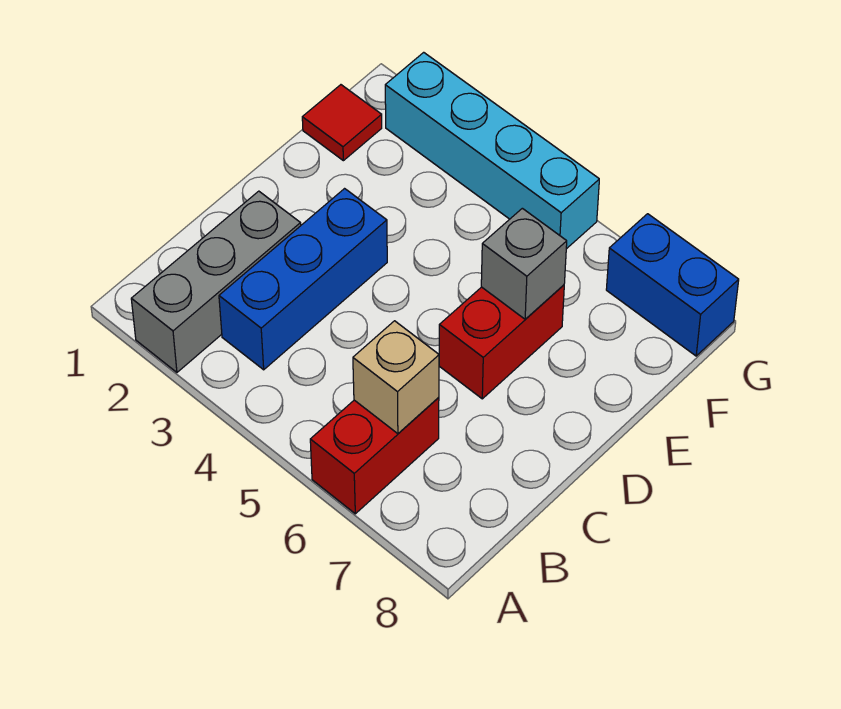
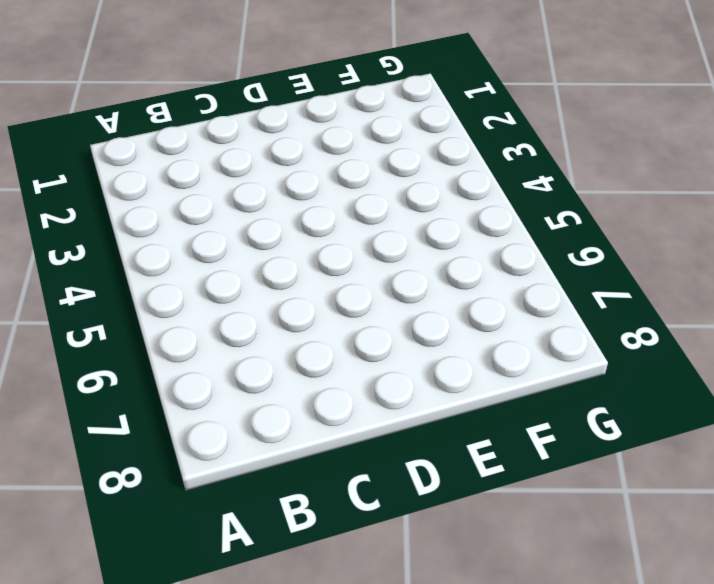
none -> grey brick A2:C2 level 1
none -> red brick A6:B6 level 1

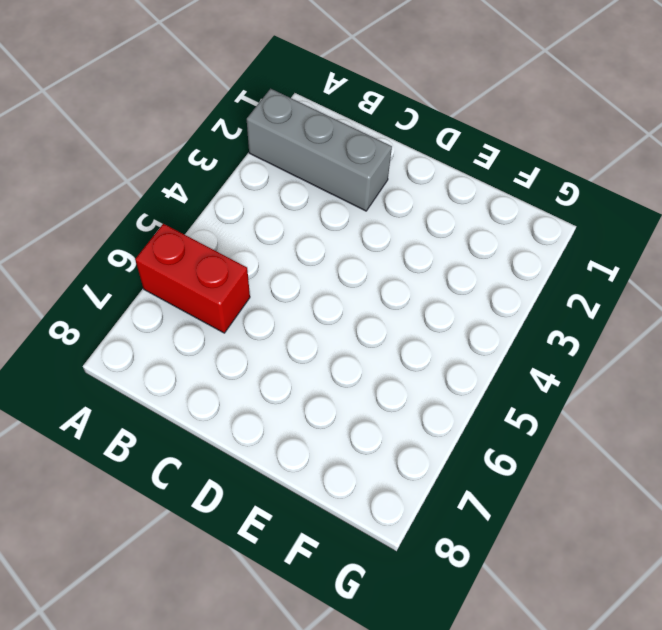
none -> blue brick B3:D3 level 1
none -> red brick D6:E6 level 1

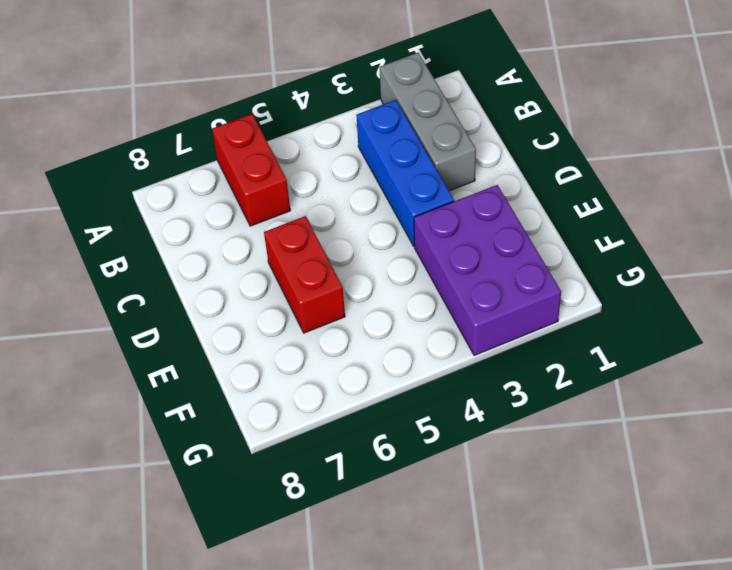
purple brick E2:G3 level 1 -> cyan brick G2:G5 level 1
none -> red tile F1 level 1
none -> blue brick G7:G8 level 1

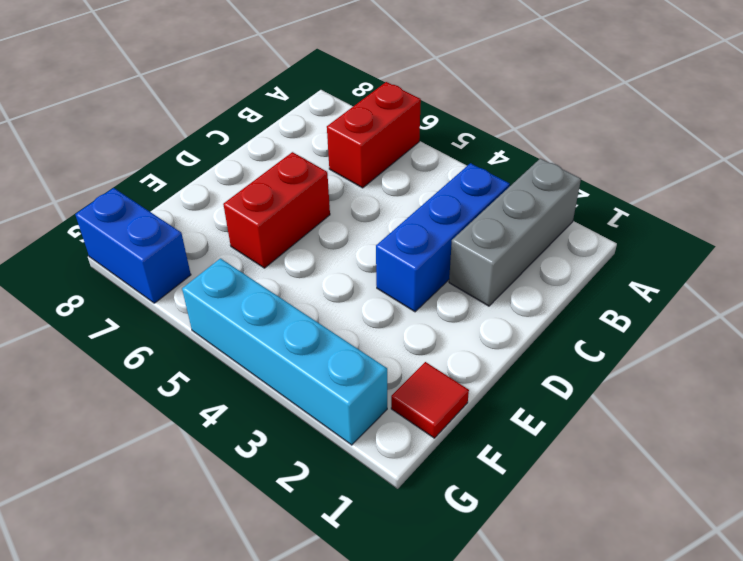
none -> tan brick B6 level 2
none -> grey brick E6 level 2

